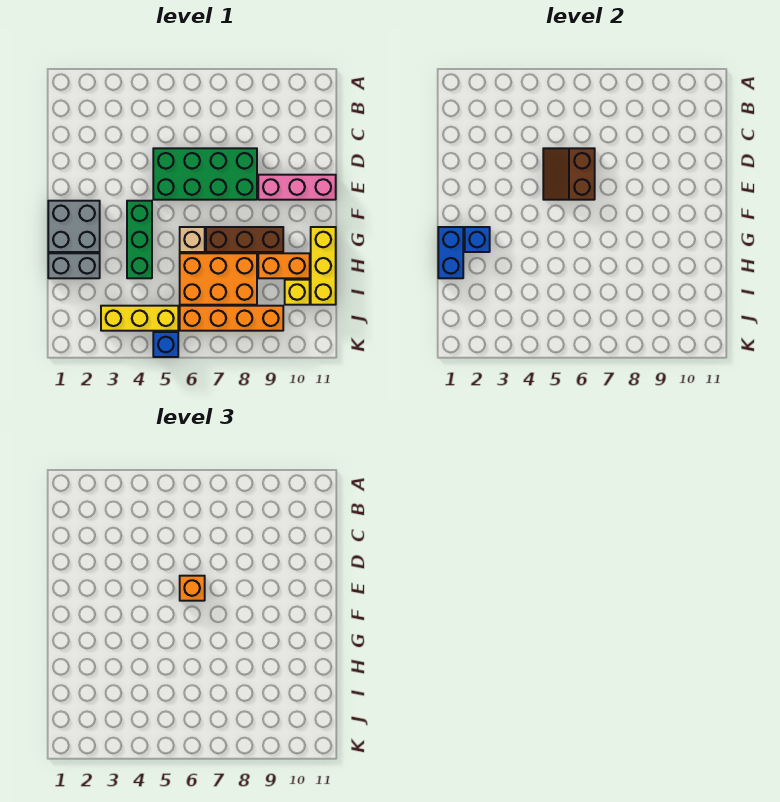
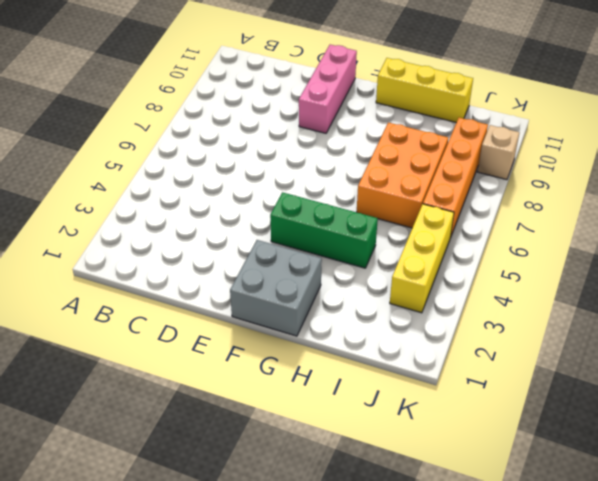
tan brick K9 level 1 -> tan brick G6 level 1
none -> green brick D5:E8 level 1
none -> brown brick G7:G9 level 1
none -> grey brick H1:H2 level 1

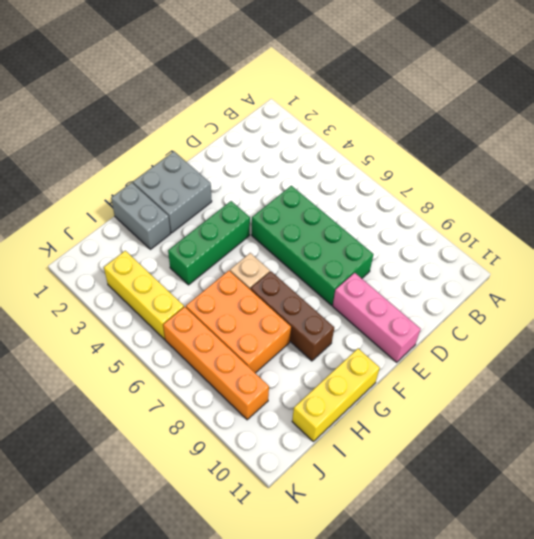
none -> orange brick H9:H10 level 1
none -> yellow brick I10 level 1
none -> blue brick K5 level 1

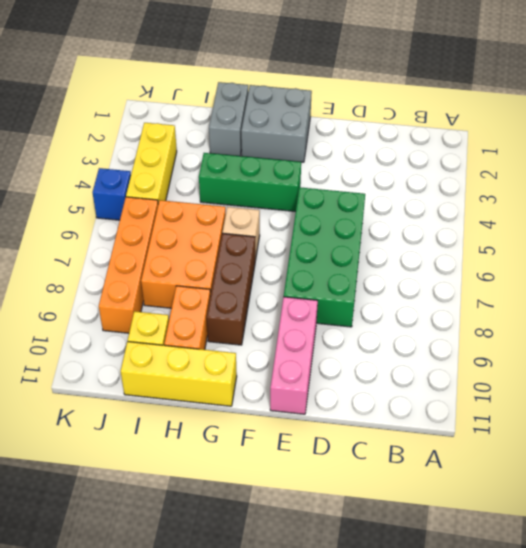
none -> brown slope D5:E6 level 2 top 6
none -> blue brick G1:H1 level 2
none -> blue brick G2 level 2

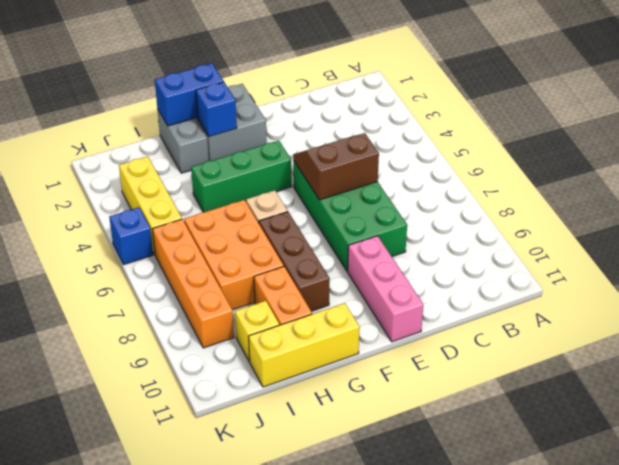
none -> orange brick E6 level 3

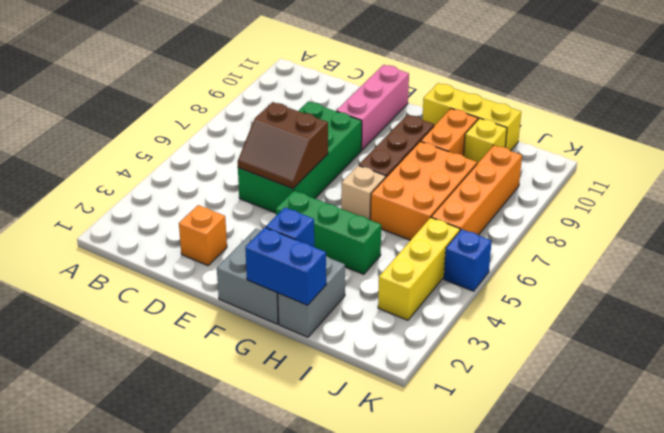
orange brick D2 level 1 -> orange brick E6 level 3

